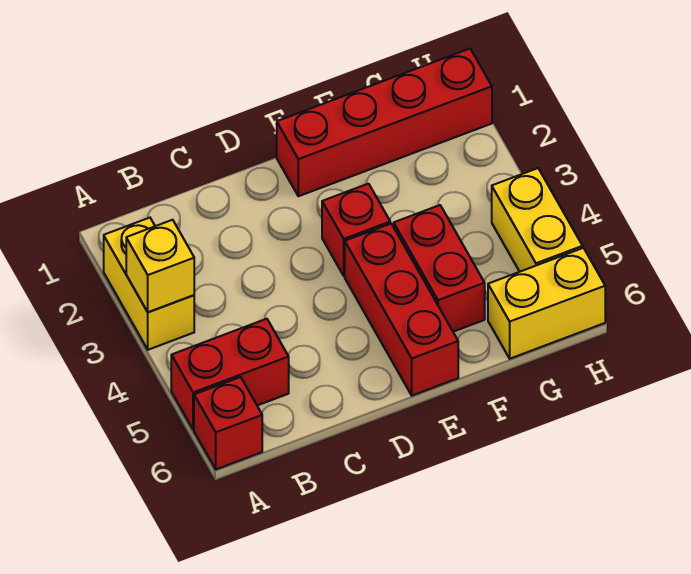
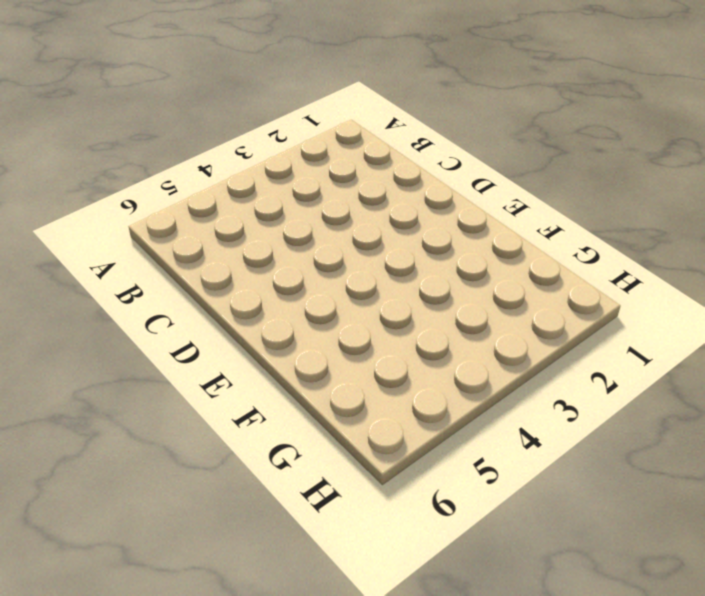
none -> yellow brick A2:A3 level 1
none -> red brick A5:B5 level 1

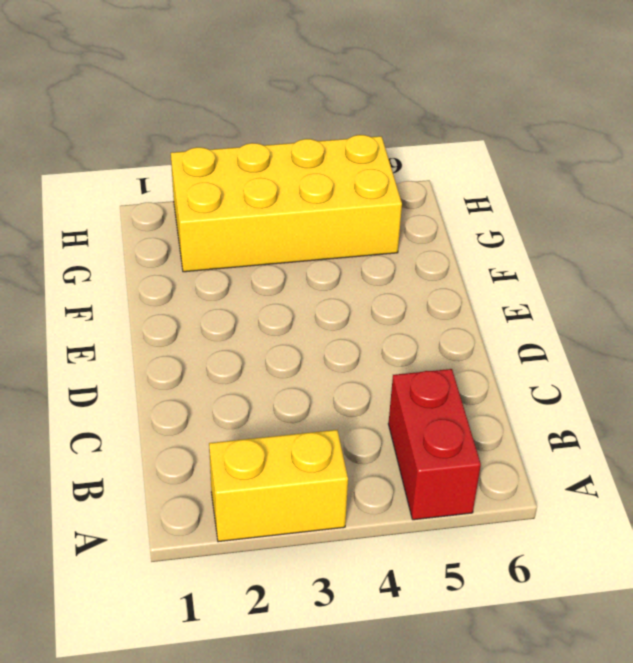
yellow brick G2:H5 level 1 -> yellow brick H4:H5 level 1
none -> red brick A6 level 1
none -> red brick E1:H1 level 1

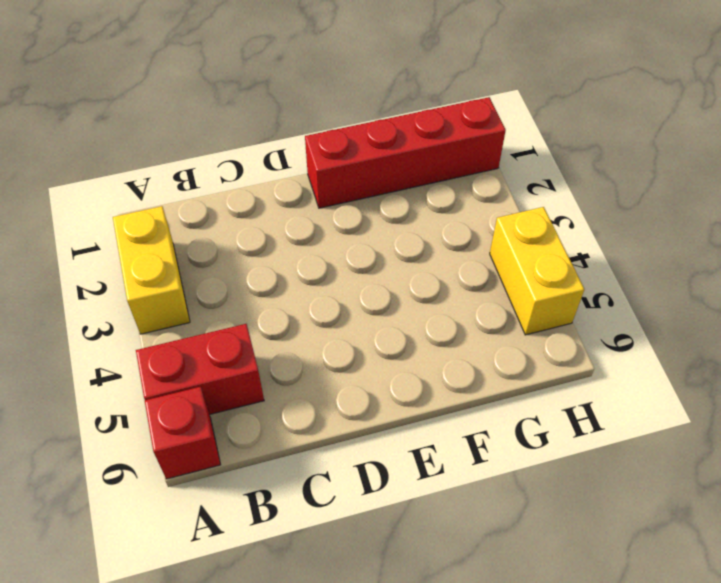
none -> red brick E3 level 1
none -> red brick E4:E6 level 1

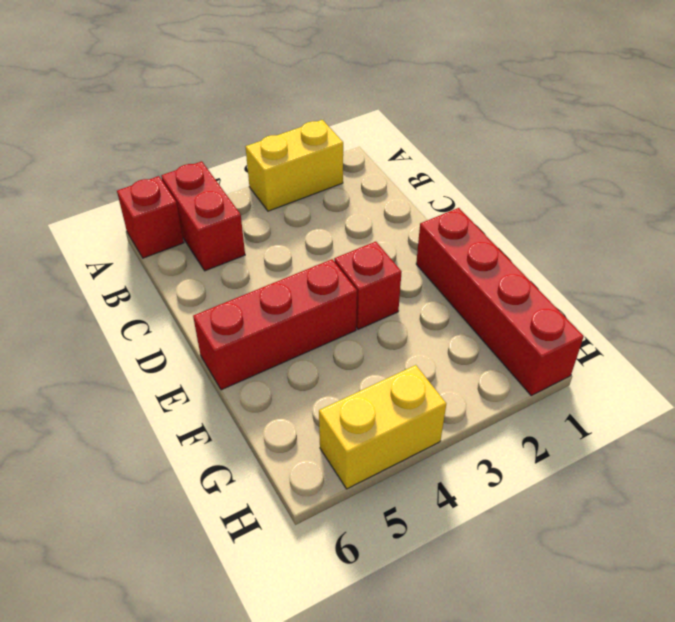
none -> red brick F4:F5 level 1
none -> yellow brick G6:H6 level 1

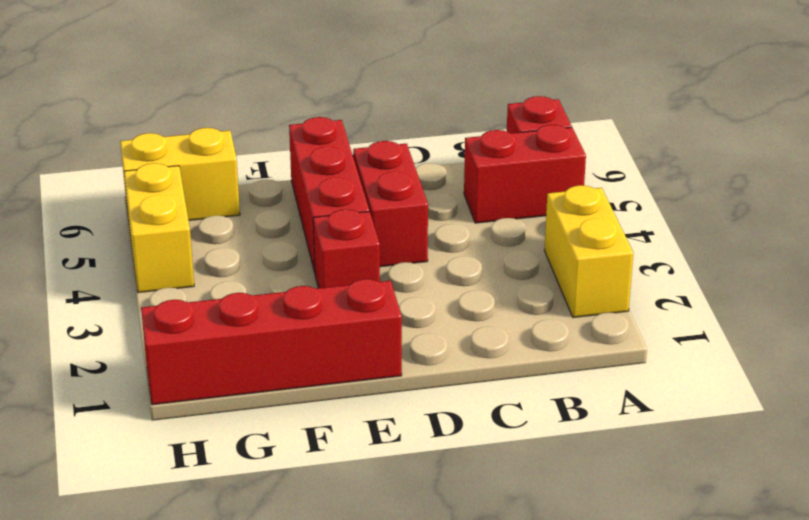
red brick D4:D5 level 1 -> red brick F4:F5 level 1
none -> yellow brick A3 level 2

